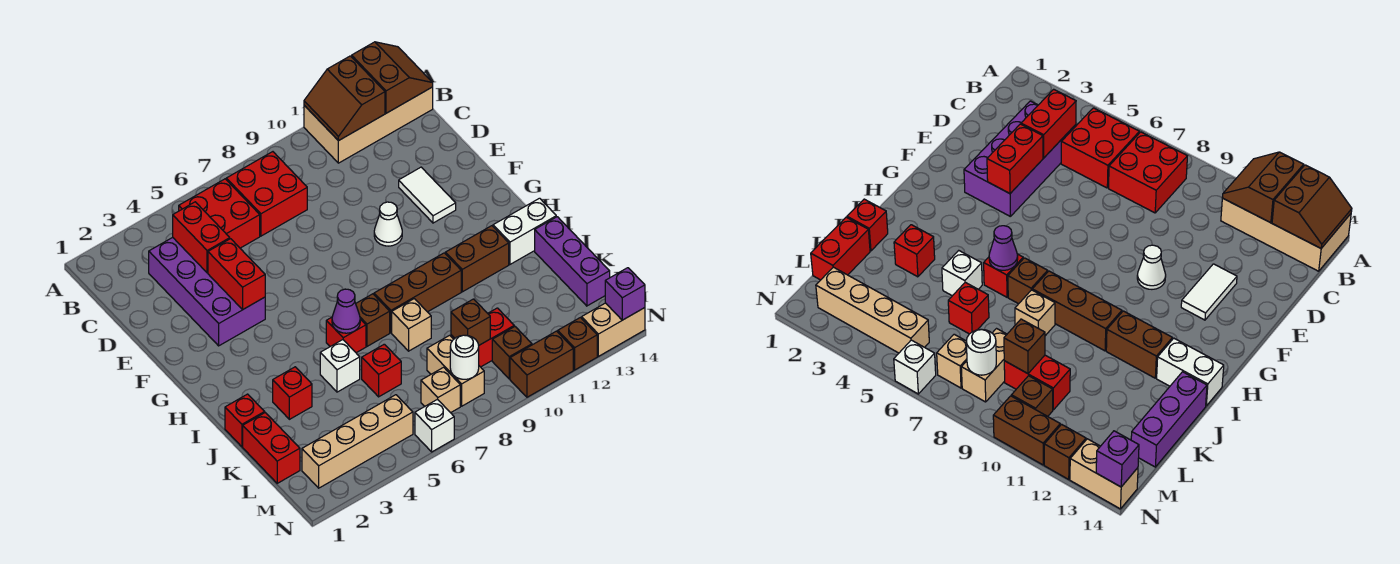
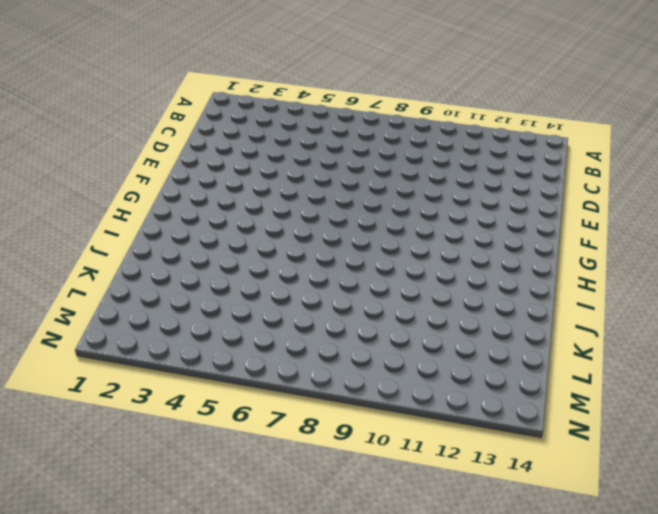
none -> tan brick A11:B14 level 1
none -> red brick B5:C6 level 1
none -> red brick B7:C8 level 1
none -> purple brick C3:F4 level 1

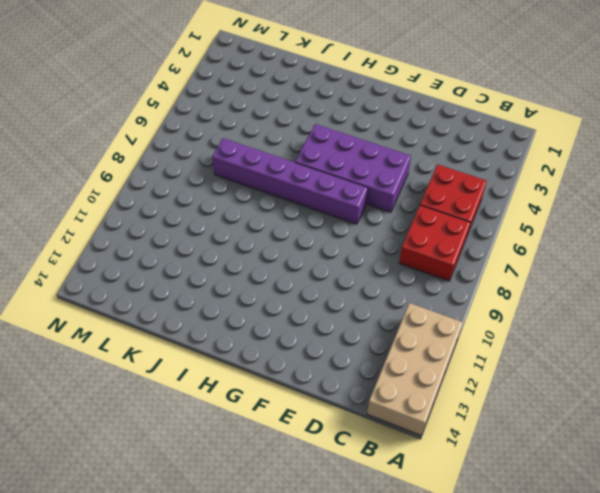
purple brick E5:H6 level 1 -> purple brick C3:F4 level 1
purple brick F7:K7 level 1 -> brown brick I7 level 1
none -> white tile E12:F12 level 1
none -> white cone F10 level 1
none -> red brick I6 level 1
none -> brown brick I8:I10 level 1

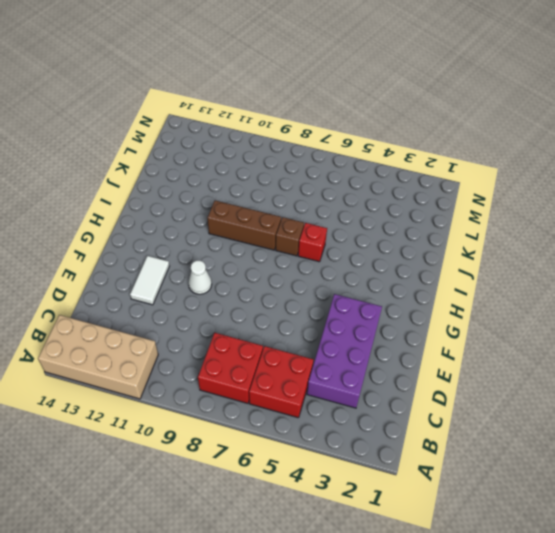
none -> brown brick I11:I12 level 1
none -> white brick I13:I14 level 1
none -> red brick J1 level 1
none -> red brick J3 level 1

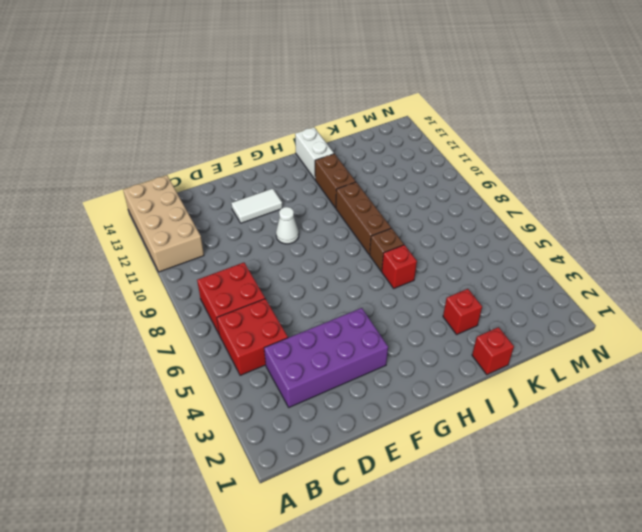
none -> white brick J5 level 1
none -> tan brick J8 level 1
none -> purple brick J14:L14 level 1
none -> red brick K1:L1 level 1

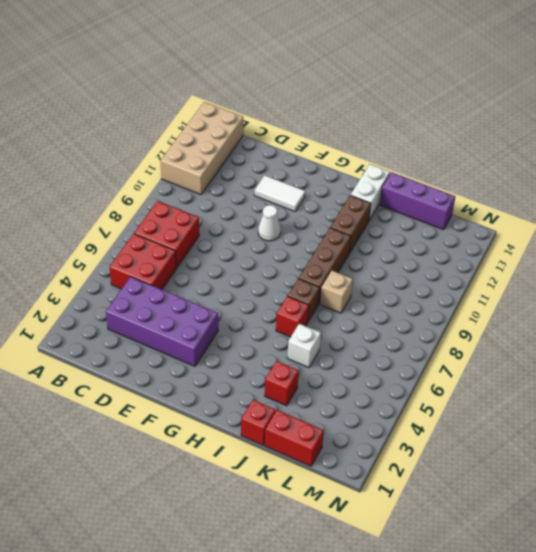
none -> red brick K6 level 1
none -> tan brick L8:M8 level 1
none -> red brick L9:L10 level 1
none -> tan brick M2:M5 level 1

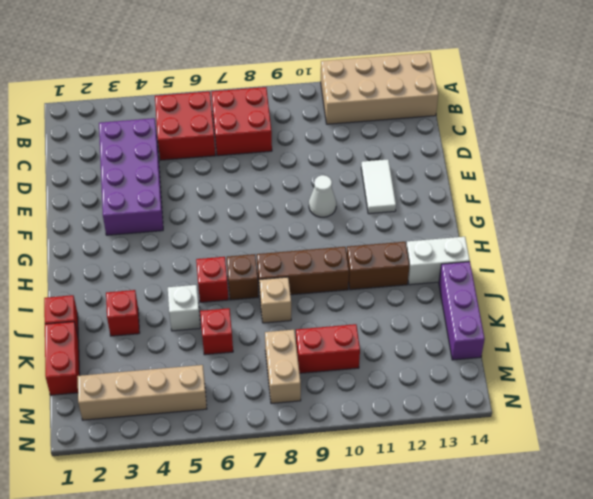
none -> tan brick M7 level 1
none -> brown brick M10 level 1
none -> white brick N6 level 1
none -> brown brick N10:N11 level 1

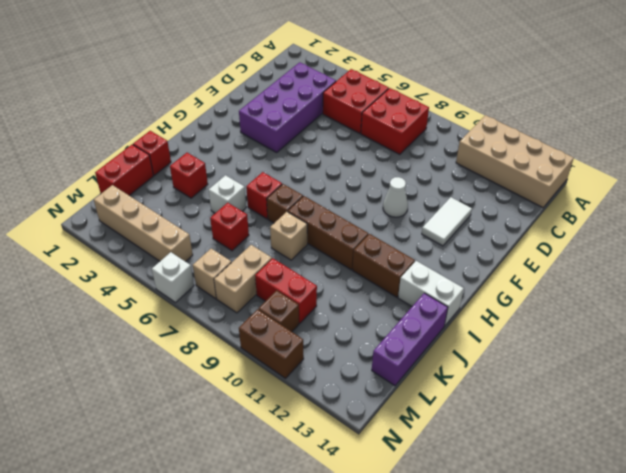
none -> brown brick N12 level 1
none -> tan brick N13:N14 level 1
none -> brown slope A11:B12 level 2 top 12
none -> brown slope A13:B14 level 2 top 13

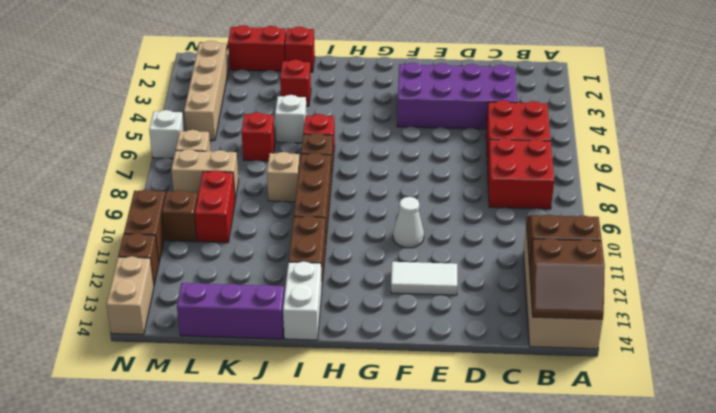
none -> red brick C4:D4 level 2
none -> red brick E4:F4 level 2
none -> purple cone I6 level 2
none -> brown brick L9 level 2

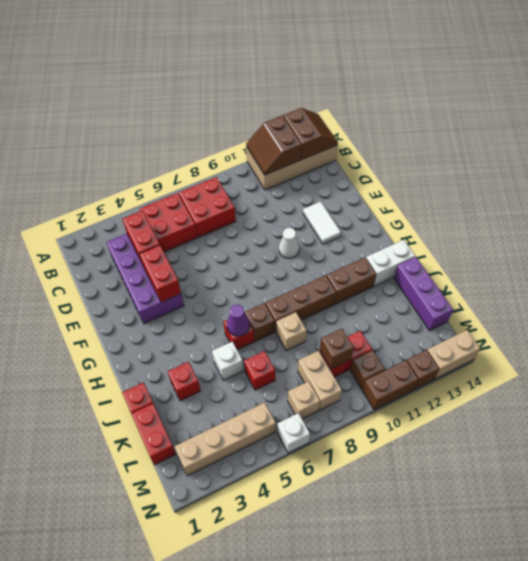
none -> white round brick M8 level 2
none -> purple brick N14 level 2

